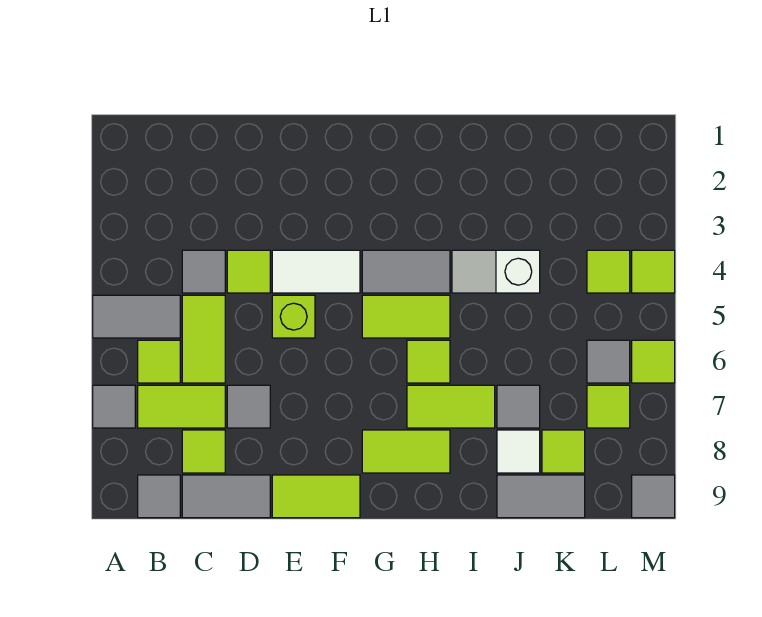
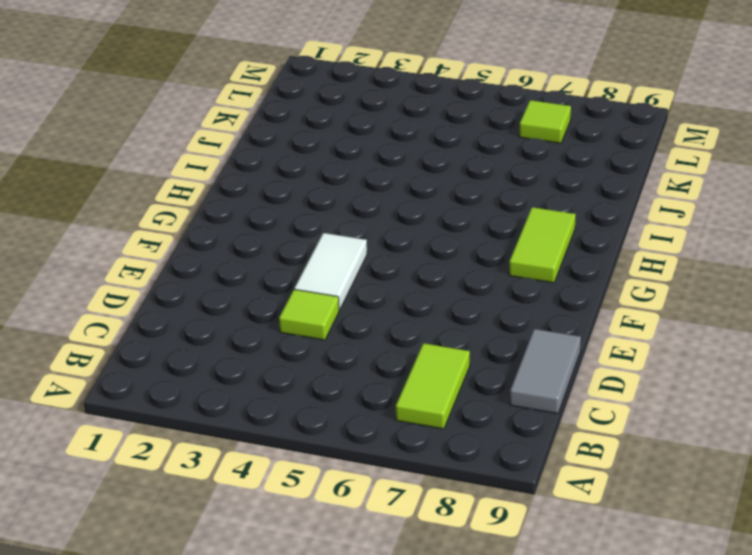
none -> grey tile A5:B5 level 1
none -> grey tile A7 level 1
none -> lime tile B6 level 1
none -> grey tile B9 level 1

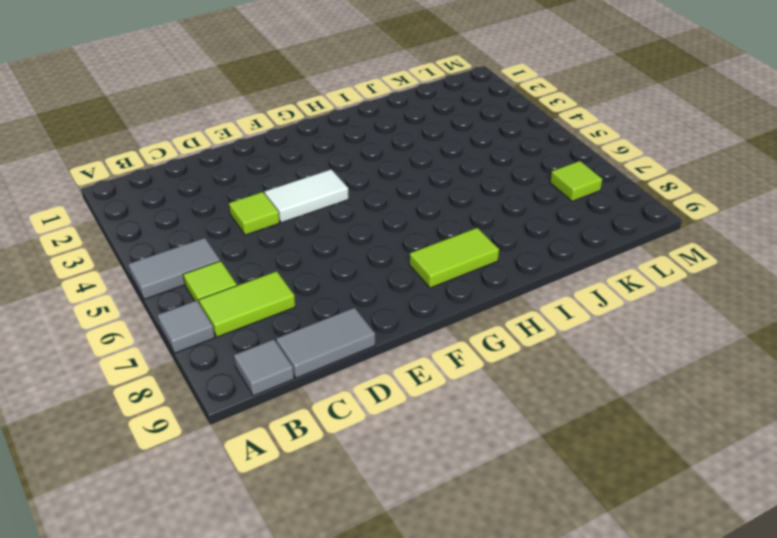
none -> grey tile C4 level 1
none -> lime tile C5:C6 level 1
none -> lime tile C8 level 1
none -> grey tile D7 level 1

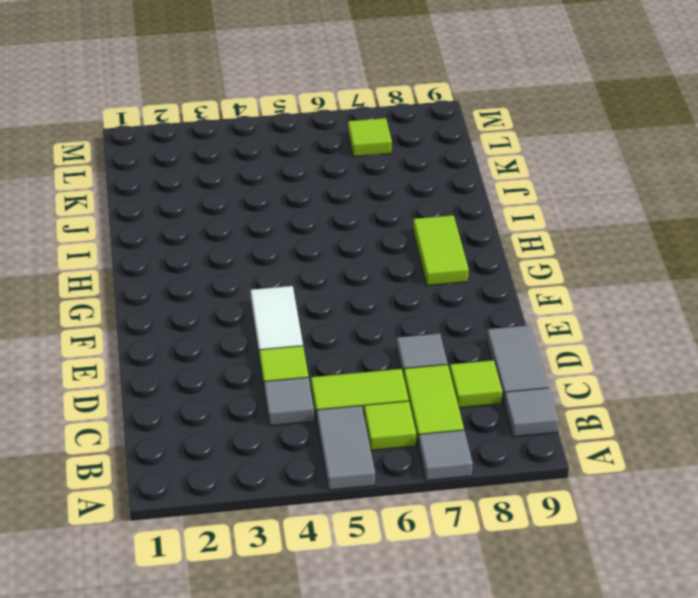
none -> lime brick E5 level 1
none -> lime tile E9:F9 level 1
none -> grey tile G4:H4 level 1
none -> lime tile G5:H5 level 1

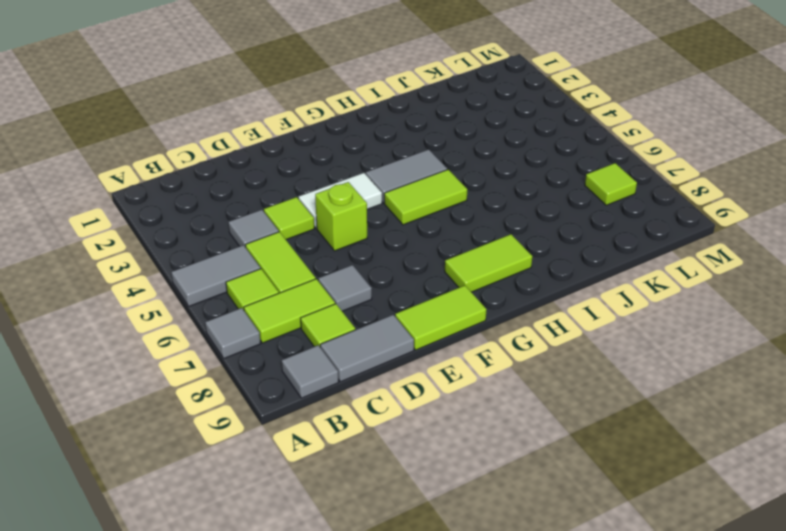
none -> lime tile H6 level 1
none -> lime tile H7:I7 level 1
none -> white slope I4:J4 level 1 top J
none -> grey tile J7 level 1

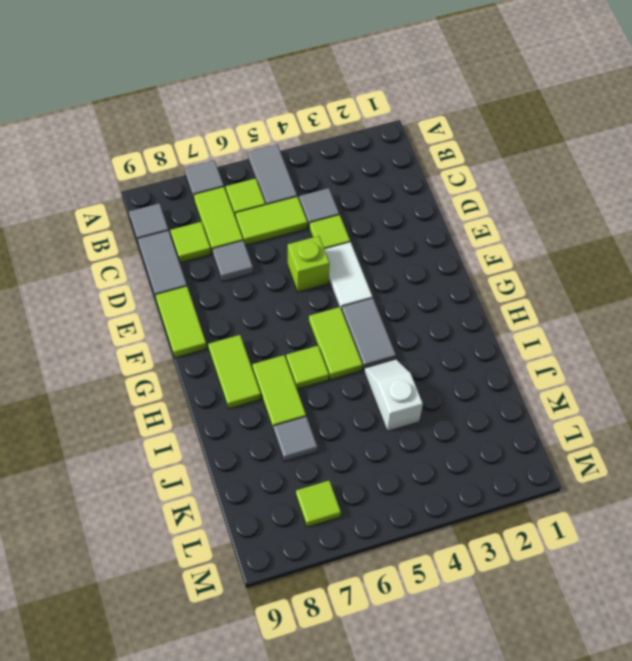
none -> white tile J8 level 1
none -> grey tile J9:K9 level 1
none -> lime tile K8 level 1
none -> lime tile L4 level 1

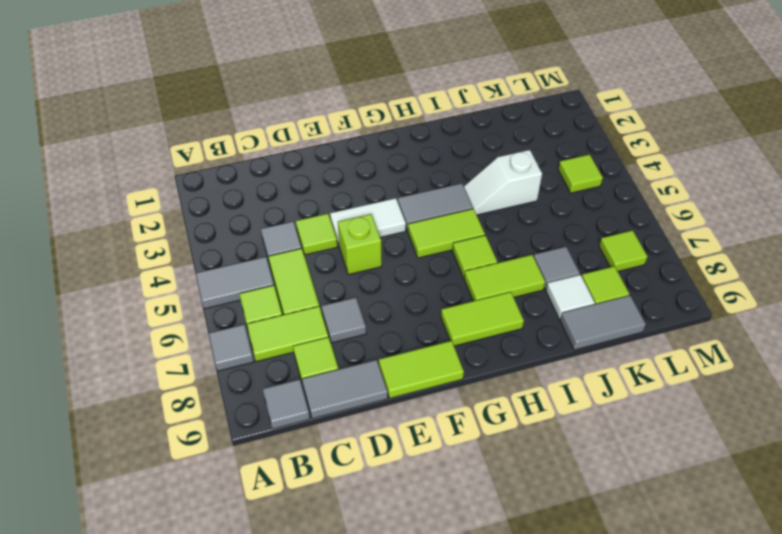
none -> grey tile L6 level 1
none -> lime tile M4 level 1
none -> lime tile M6 level 1
none -> grey tile M9 level 1

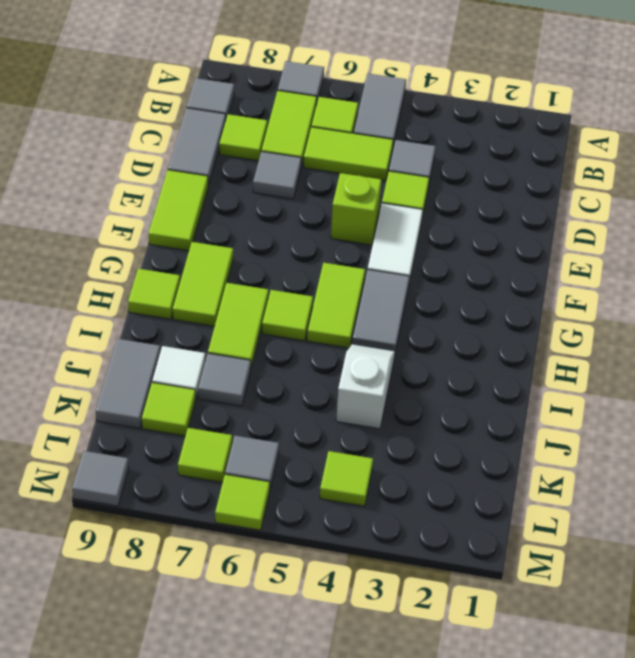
lime tile H9 level 1 -> lime tile M4 level 1

